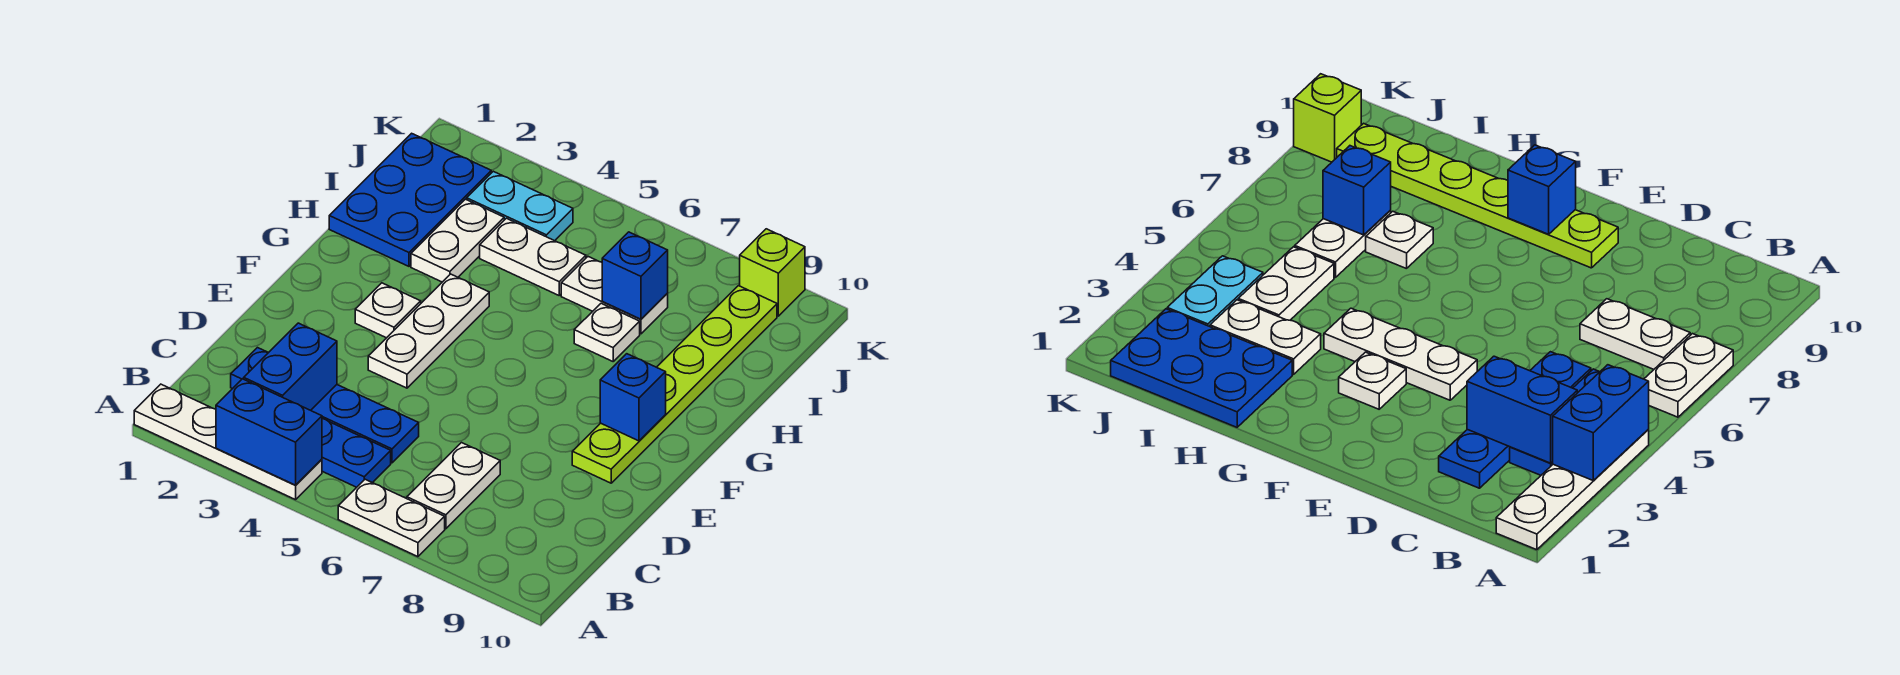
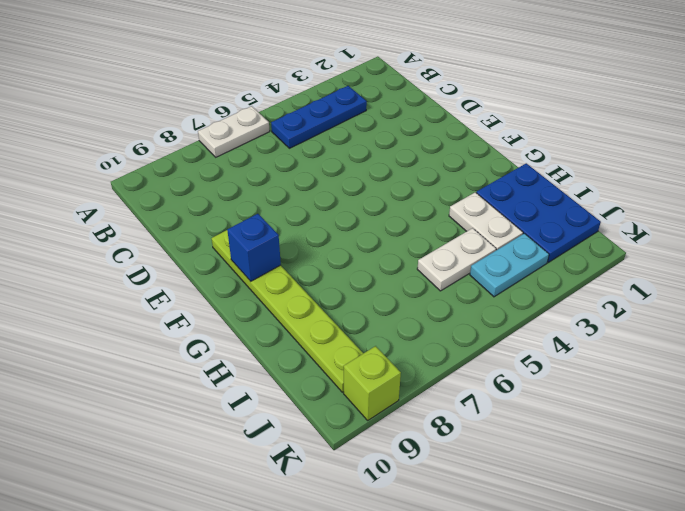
none -> white plate A1:A4 level 1
none -> white plate B7:C7 level 1
none -> blue plate C2:C5 level 1

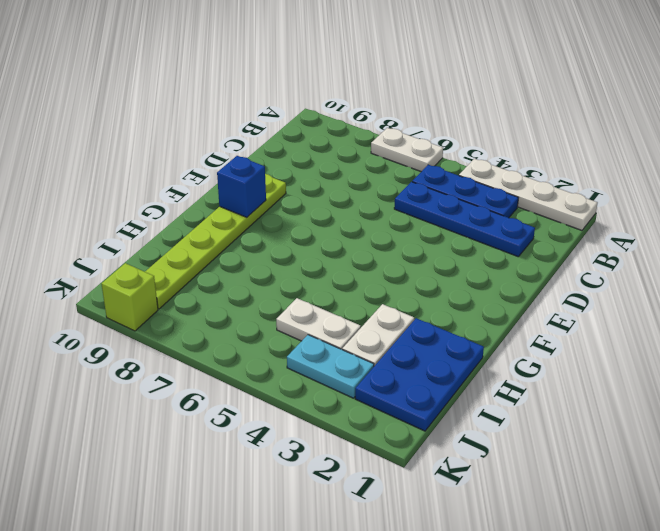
none -> white plate B7:C7 level 1
none -> white plate E4:G4 level 1
none -> white plate F3 level 1

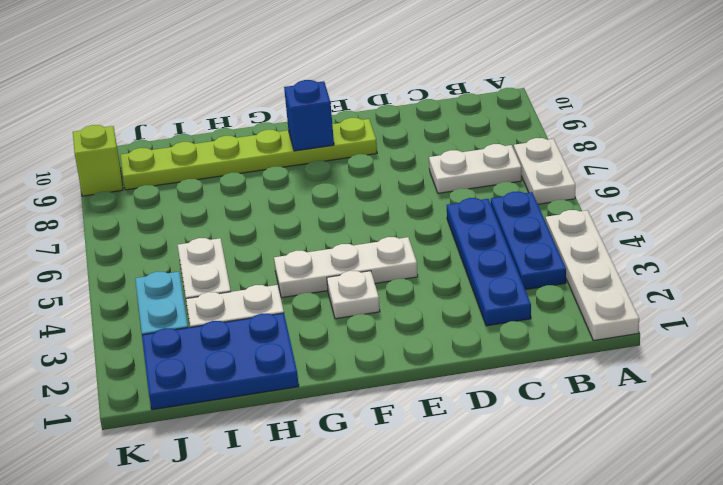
none -> white plate H7 level 1
none -> white plate I6:I7 level 1
none -> blue brick A3:A4 level 2

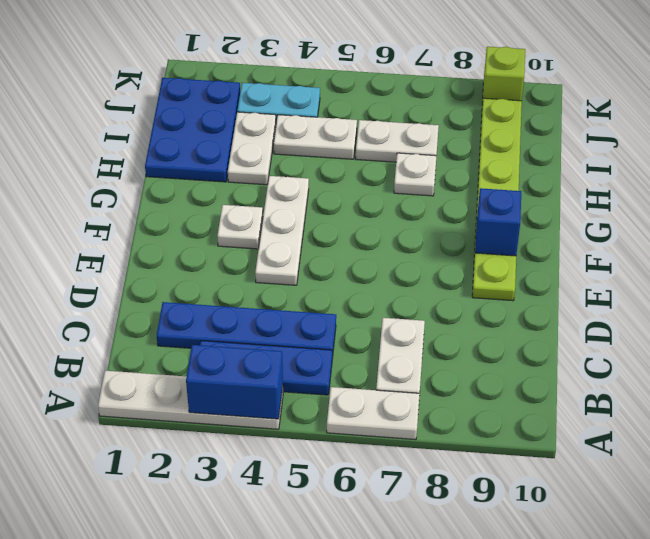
none -> blue brick B3:C3 level 2
none -> blue brick I7 level 2

